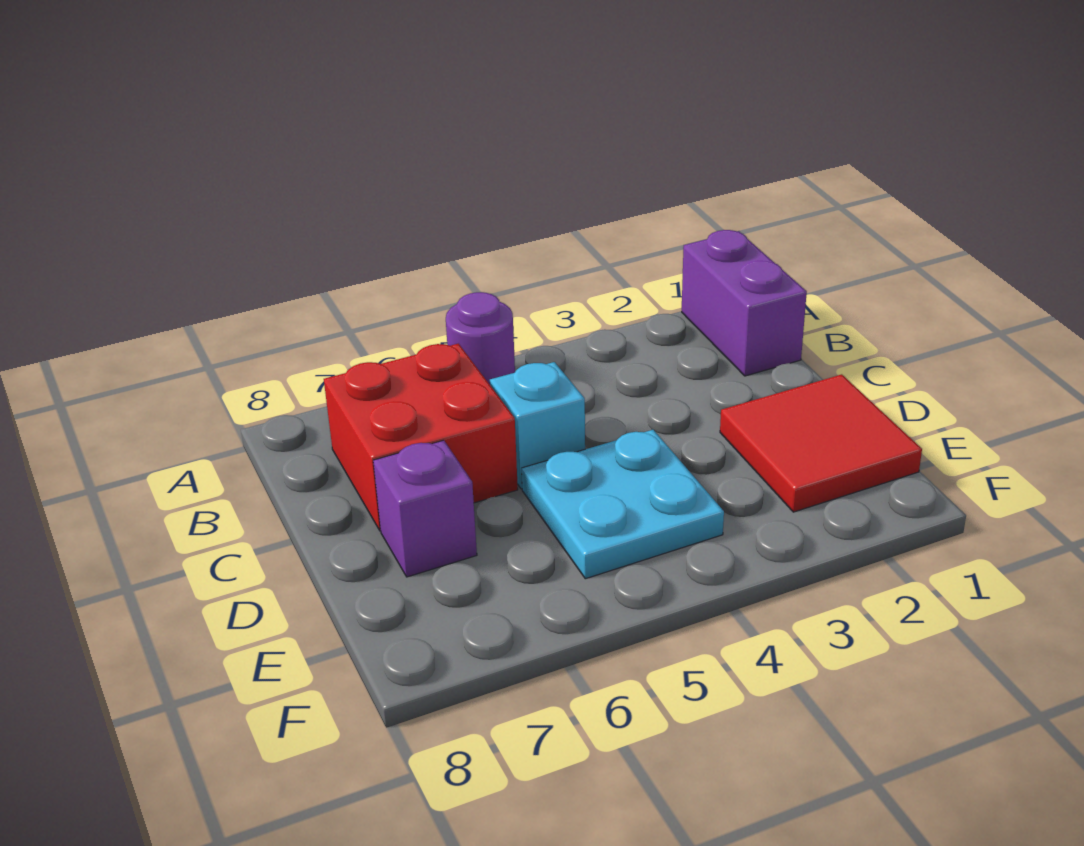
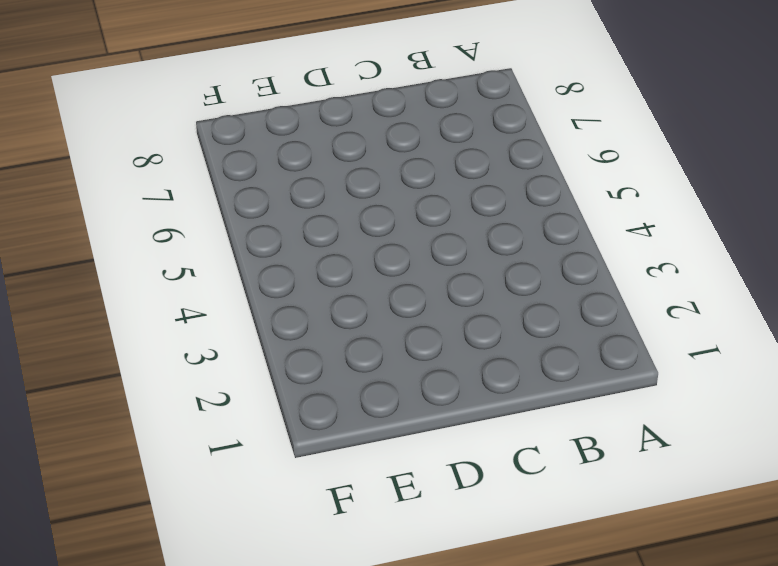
none -> purple brick A1:B1 level 1
none -> purple round brick A5 level 1

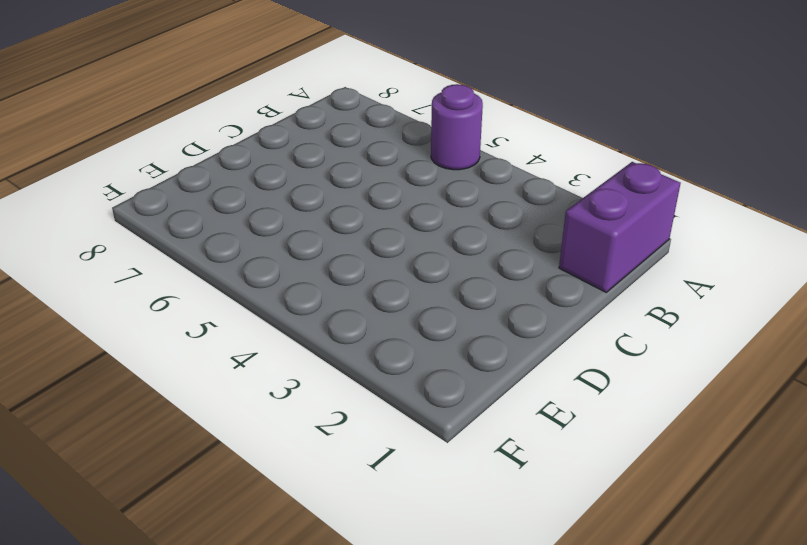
none -> red brick B6:C7 level 1
none -> cyan brick C5 level 1

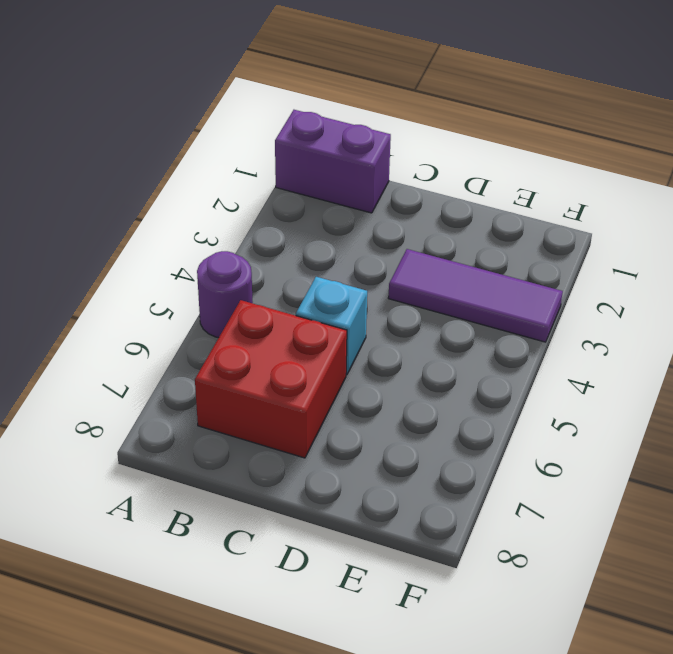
purple tile D3:F3 level 1 -> none
none -> red tile D1:E2 level 1
none -> cyan plate D4:E5 level 1

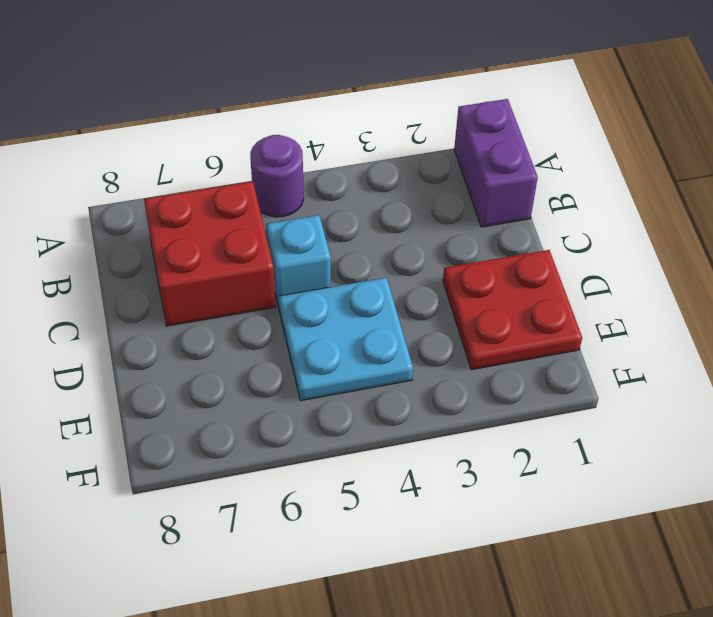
red plate D1:E2 level 1 -> red tile D1:E2 level 1
none -> purple brick D7 level 1

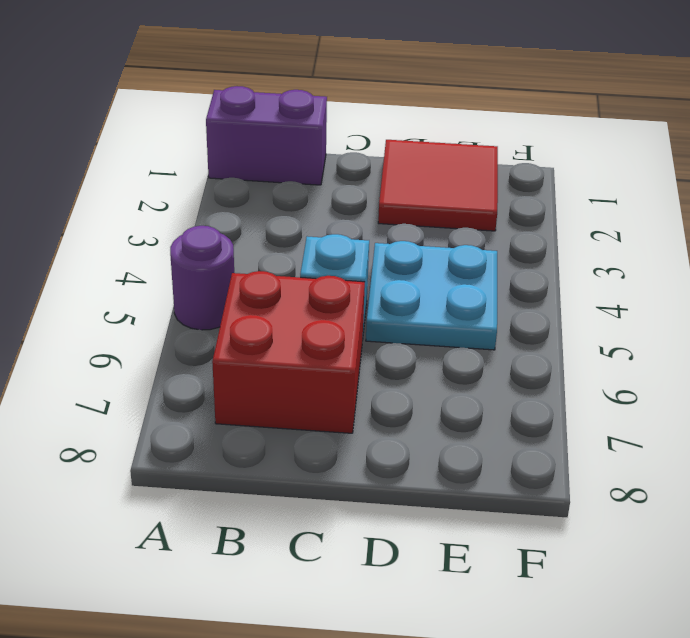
none -> purple brick D7 level 1

